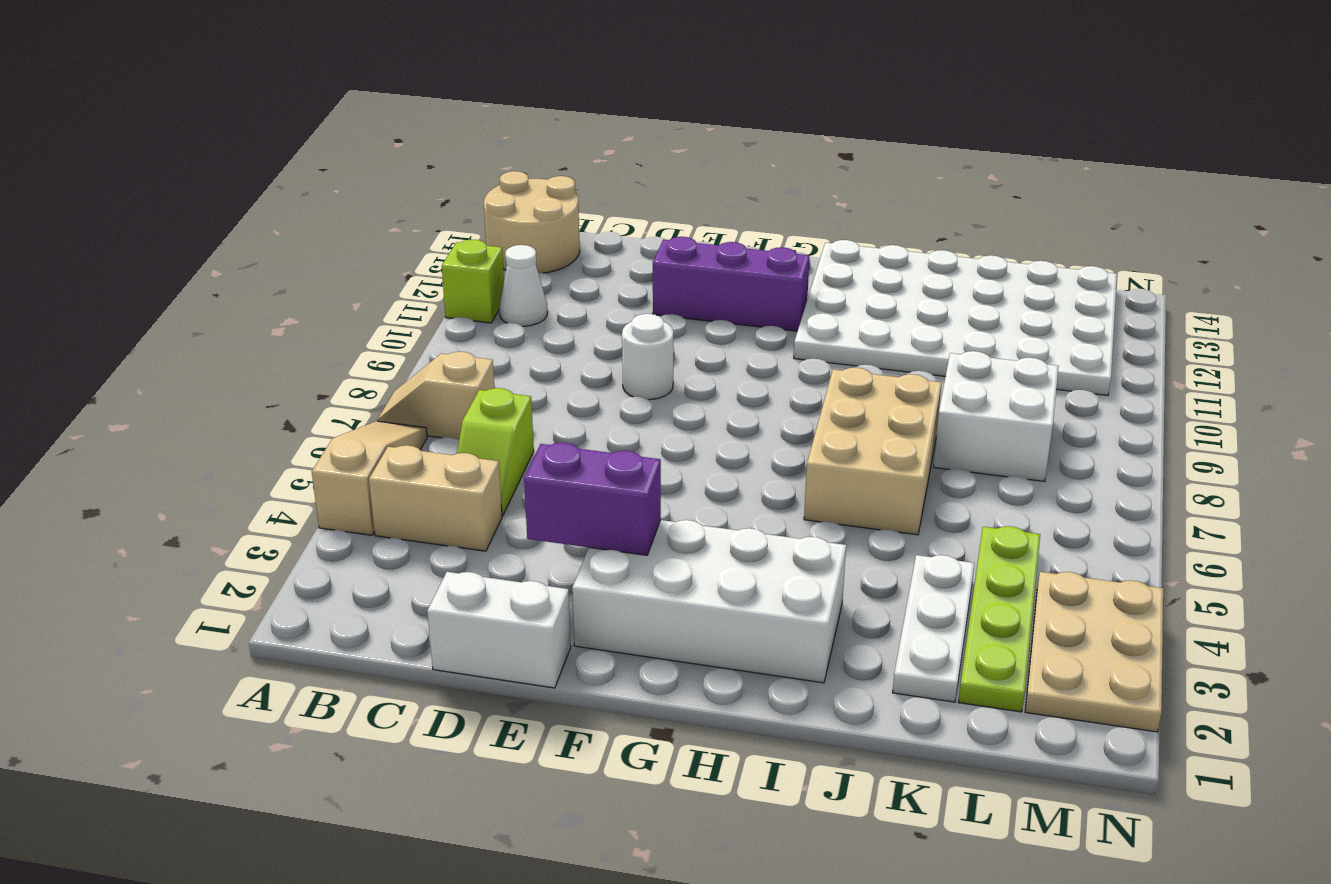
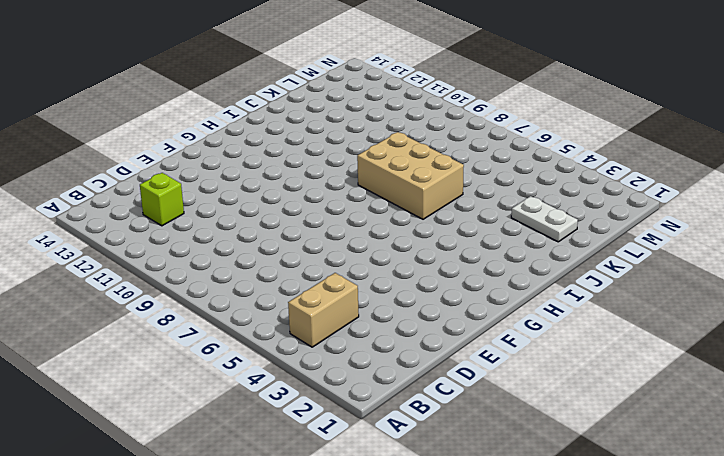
lime brick C12 level 1 -> lime brick A11 level 1
white plate K2:K3 level 1 -> white plate K2:K4 level 1
none -> tan slope A4:A6 level 1 top 4
none -> tan slope A7:B7 level 1 top B
none -> tan round brick A13:B14 level 1

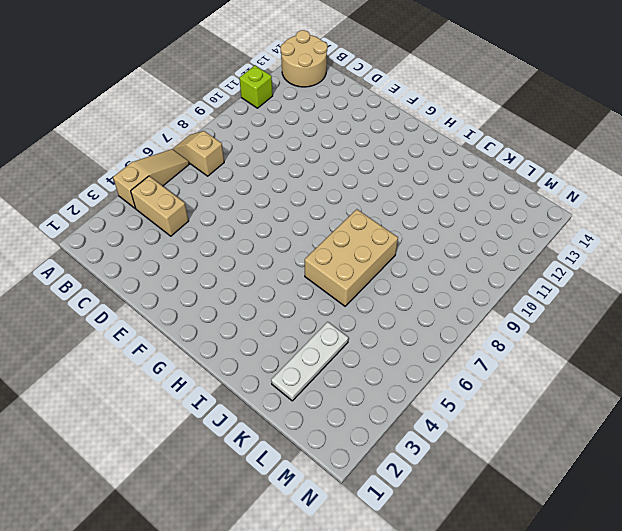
none -> white cone B11 level 1
none -> lime slope C5:C6 level 1 top 6
none -> white brick D1:E1 level 1

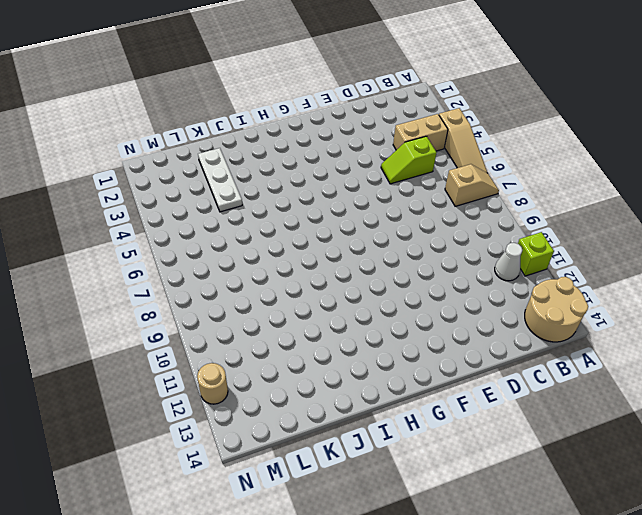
lime slope C5:D5 level 1 top C -> lime slope C5:C6 level 1 top 6
tan round brick N12 level 1 -> none
none -> white brick D1:E1 level 1
none -> white round brick E9 level 1
none -> purple brick E12:G12 level 1

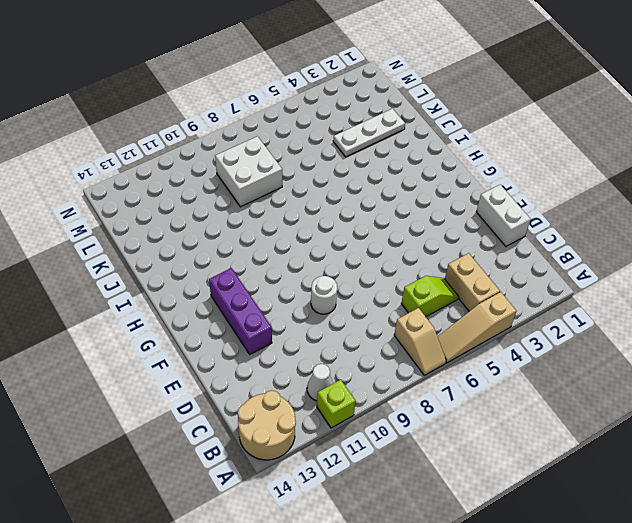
none -> white brick F2:I3 level 1
none -> white plate H11:M14 level 1
none -> tan brick I6:J8 level 1

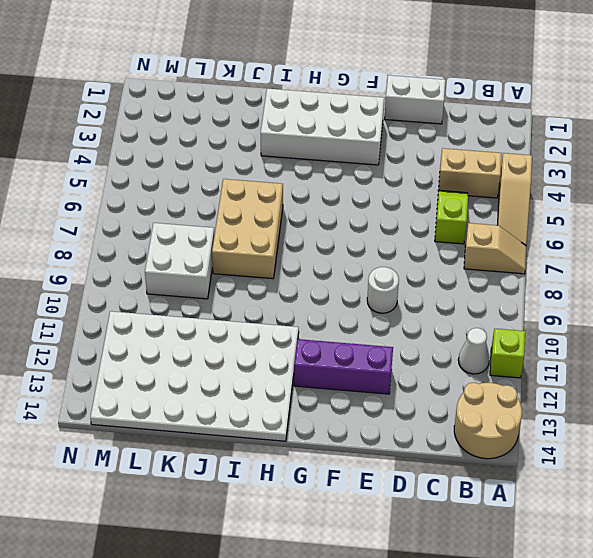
none -> white plate K2:K4 level 1
none -> lime plate L2:L5 level 1
none -> tan plate M2:N4 level 1

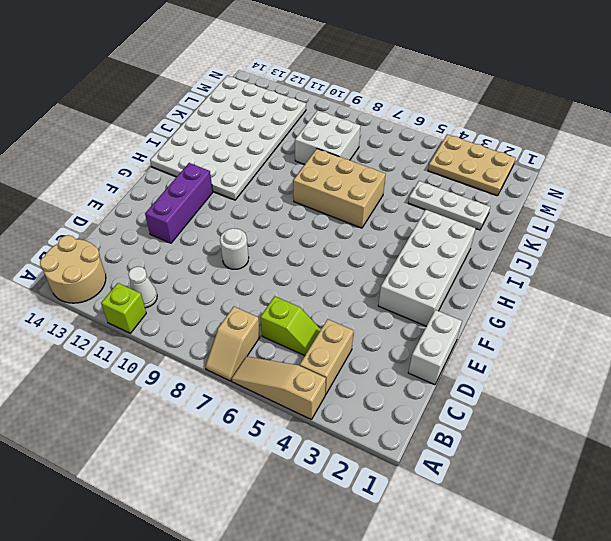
none -> lime plate L2:L5 level 1
none -> purple brick E3:F3 level 2

